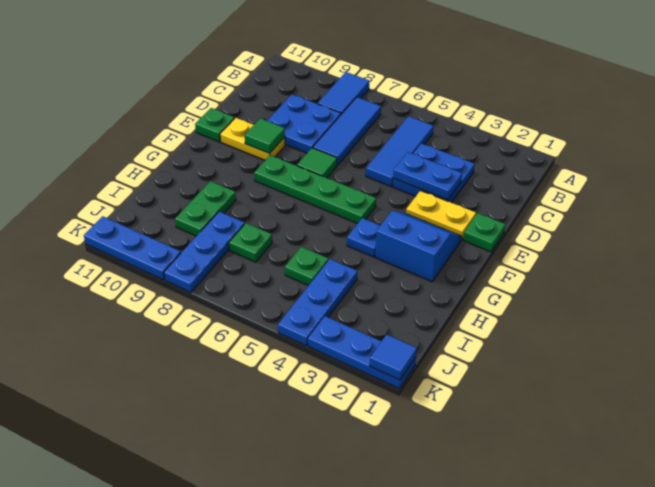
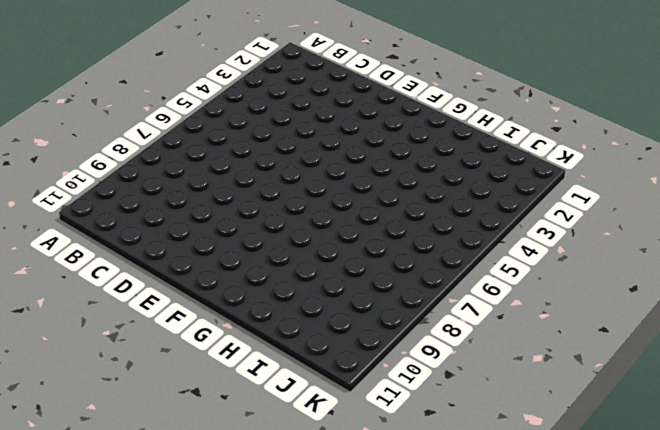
none -> blue tile A8:B8 level 1
none -> blue tile B5:D5 level 1
none -> blue tile B7:D7 level 1

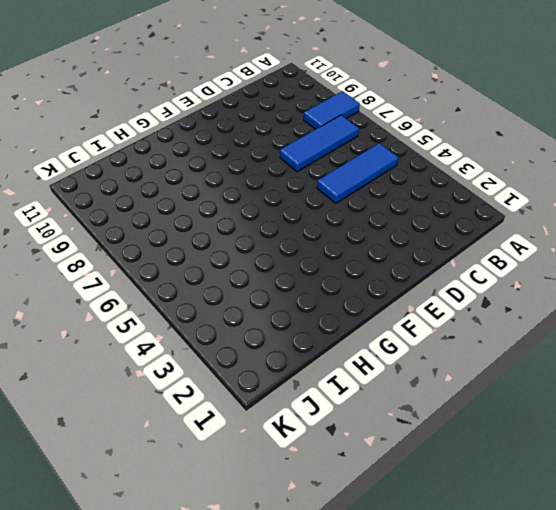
none -> blue plate C3:D4 level 1
none -> blue plate C8:D9 level 1
none -> green plate E1 level 1

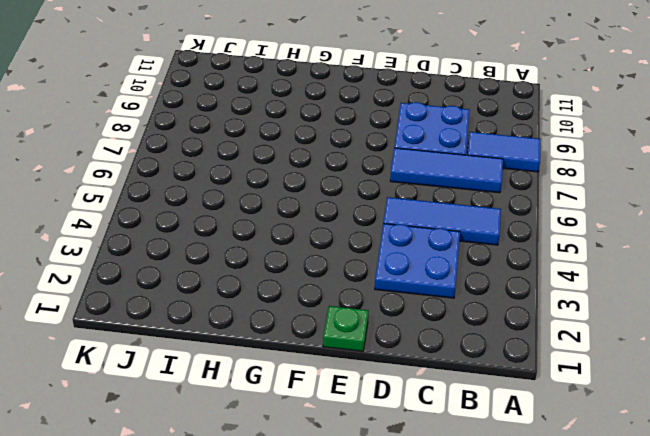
none -> yellow plate E2:E3 level 1
none -> green tile E7 level 1
none -> yellow plate E9:E10 level 1

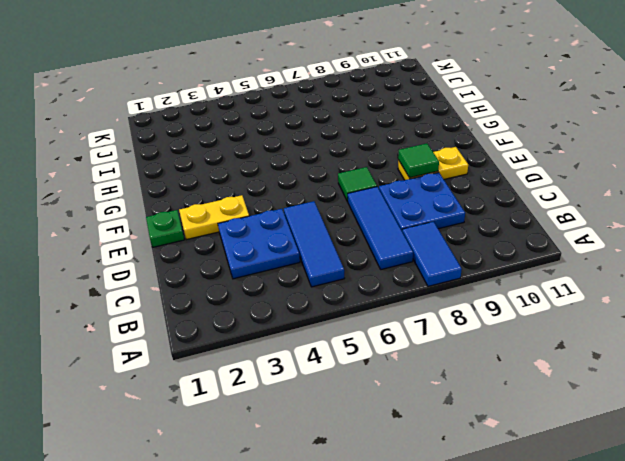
none -> green plate E11 level 1
none -> blue slope F2:G3 level 1 top G
none -> green plate F5:F8 level 1

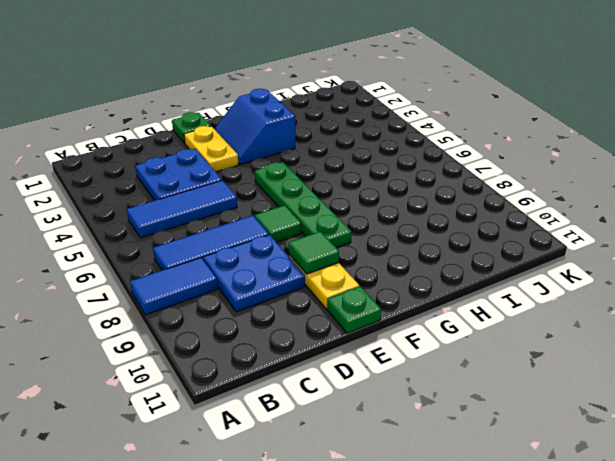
none -> blue plate G4 level 1
none -> green plate H9:I9 level 1
none -> blue plate I4:K4 level 1

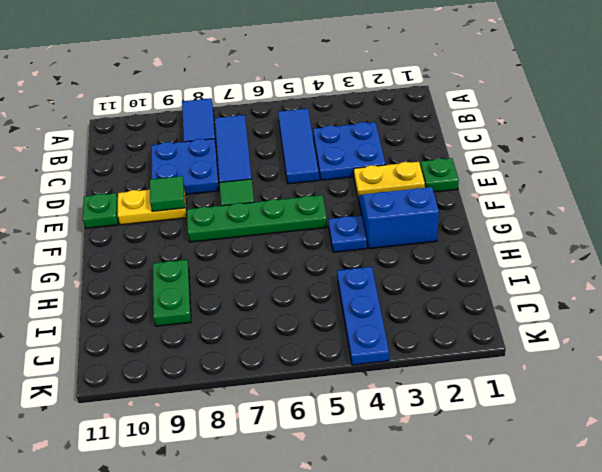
none -> green plate I5 level 1
none -> green plate I7 level 1
none -> blue plate I8:K8 level 1

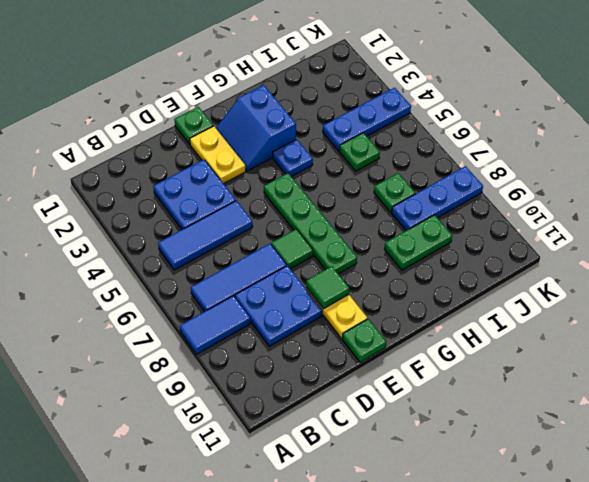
none -> blue plate K1:K3 level 1
none -> blue plate K9:K11 level 1
none -> blue plate D3:D4 level 2

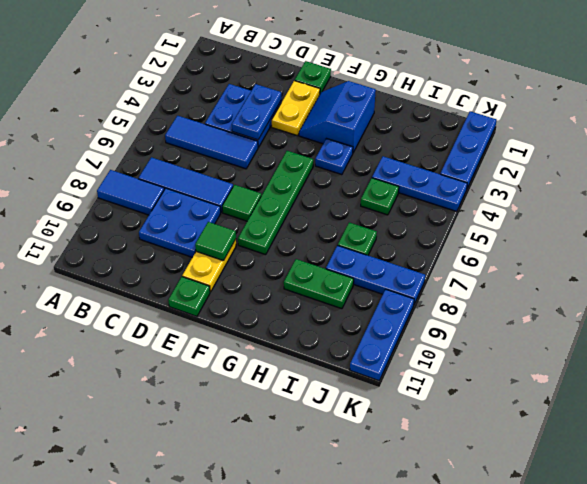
none -> blue tile K1 level 2

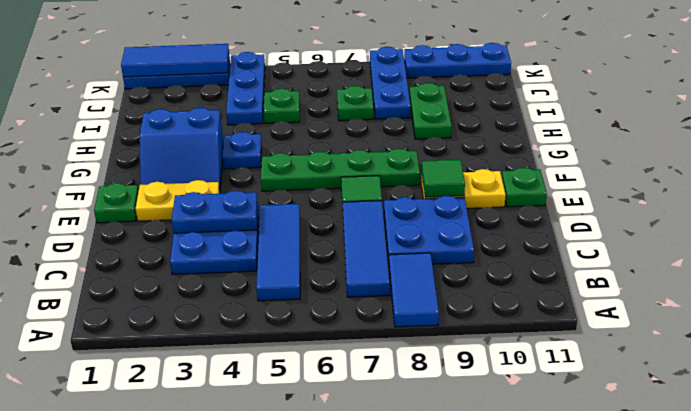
blue tile K1:K3 level 2 -> blue tile K1 level 2

